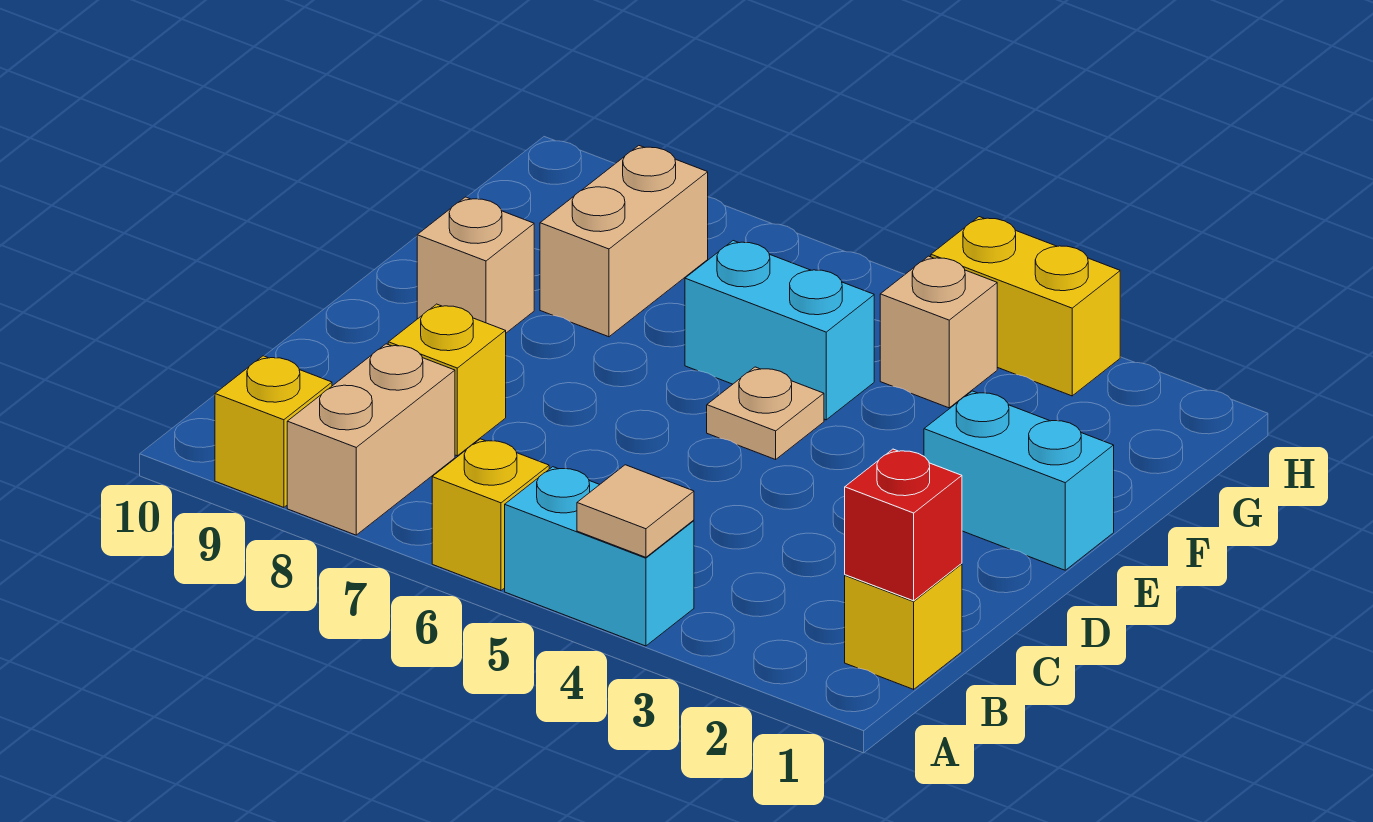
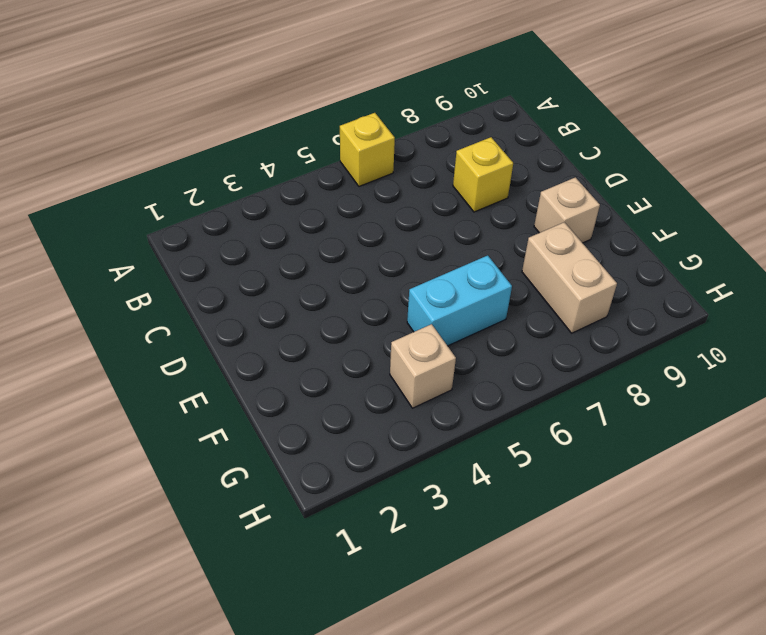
none -> cyan brick A4:A5 level 1
none -> tan brick A8:B8 level 1
none -> yellow brick A9 level 1

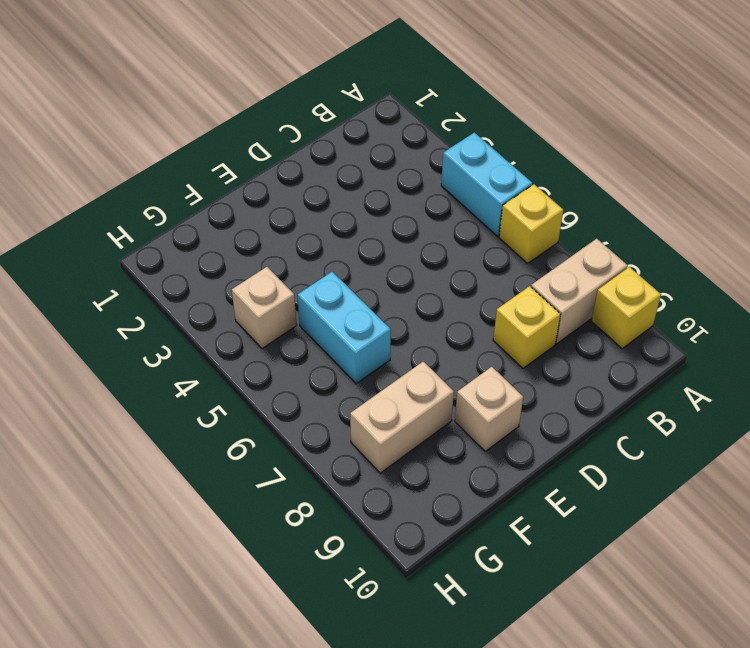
none -> yellow brick B1 level 1
none -> cyan brick E1:E2 level 1
none -> tan plate E5 level 1

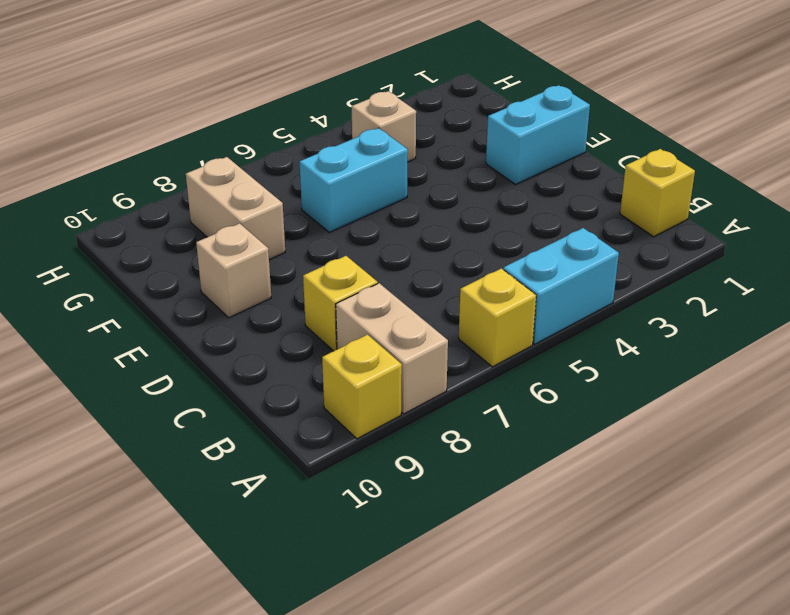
none -> tan plate E5 level 1
none -> yellow brick H3:H4 level 1
none -> tan tile A4 level 2

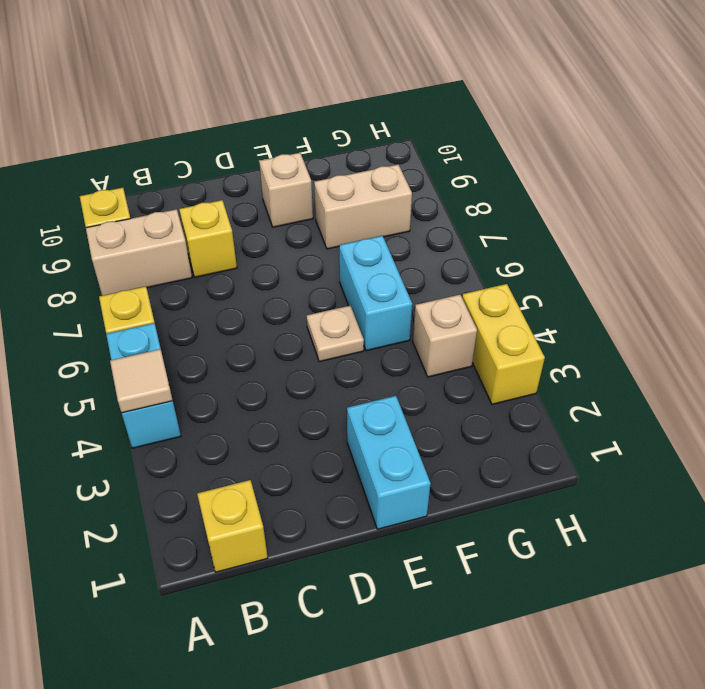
none -> red brick B1 level 2

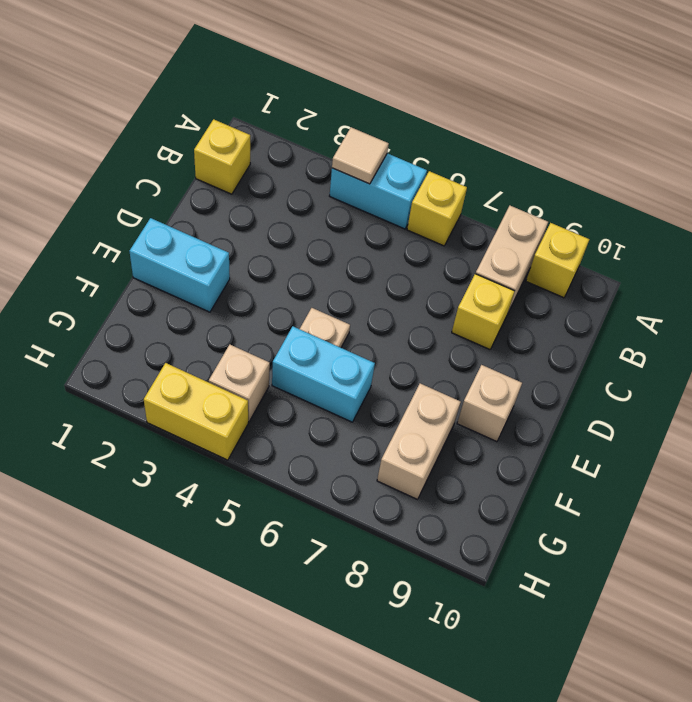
none -> red brick B1 level 2

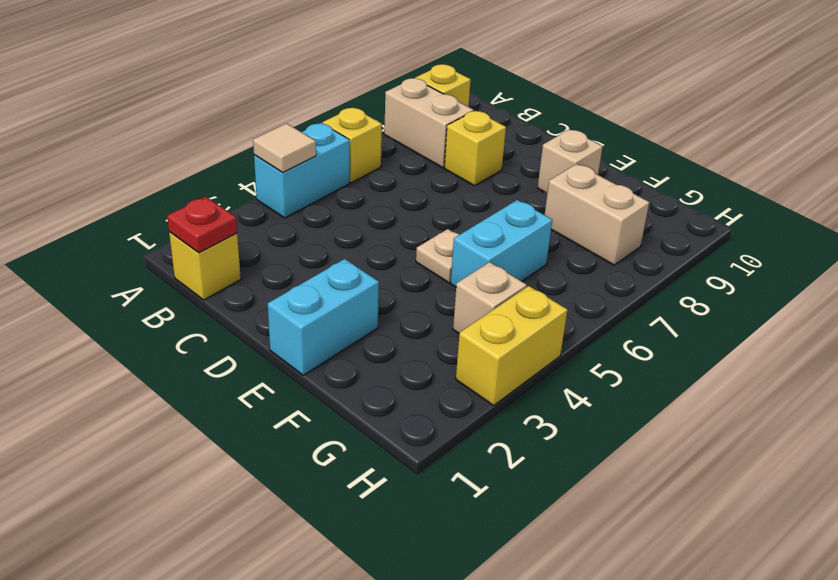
red plate B1 level 2 -> red brick B1 level 2

